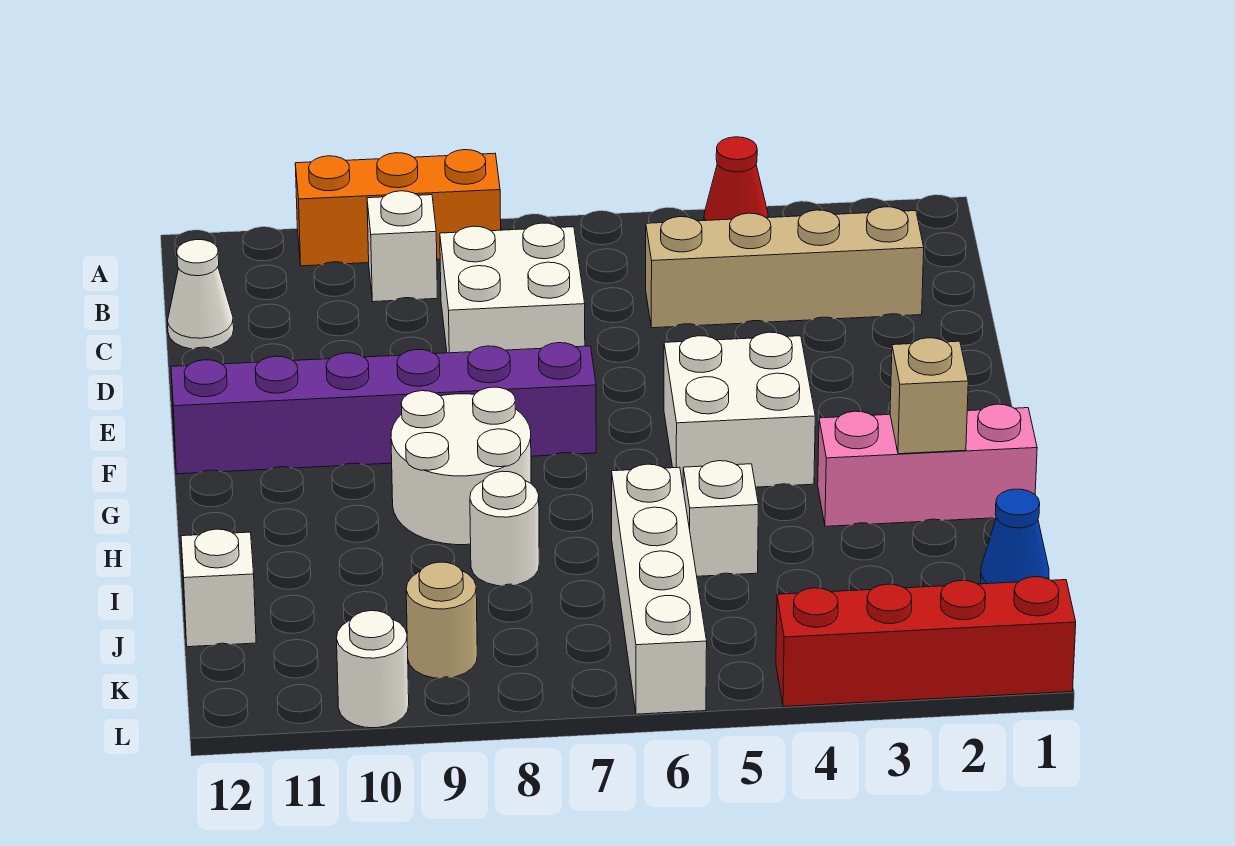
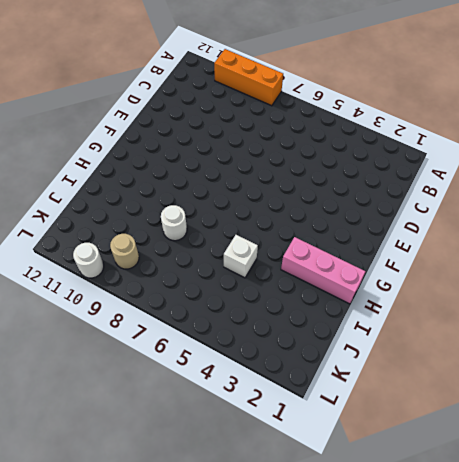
none -> red cone A4 level 1
none -> white brick B9 level 1
none -> tan brick C2:C5 level 1

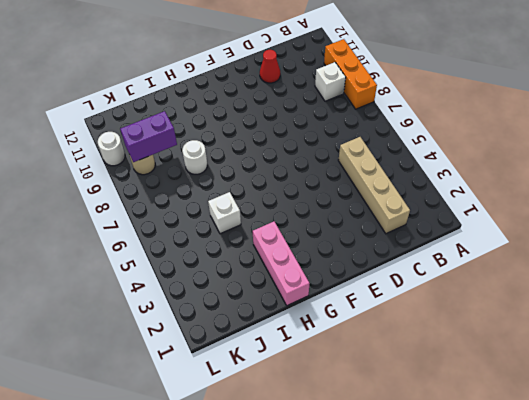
red cone D11 level 1 -> red cone A4 level 1
purple brick J9:K9 level 2 -> none
none -> white brick C7:D8 level 1
none -> white cone C12 level 1
none -> white brick F4:G5 level 1

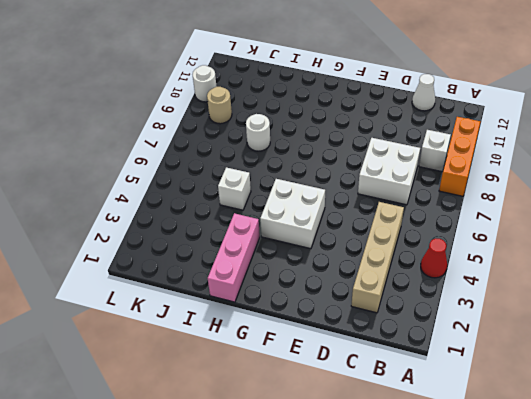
none -> purple brick F7:F12 level 1
none -> white round brick G8:H9 level 1
none -> white brick I6:L6 level 1

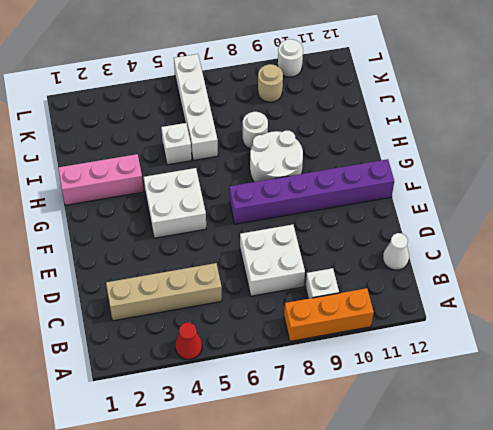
none -> blue cone J1 level 1
none -> white brick J12 level 1
none -> red brick L1:L4 level 1

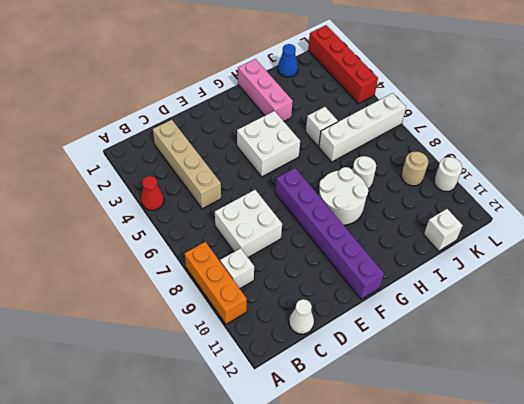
none -> tan brick H2 level 2

